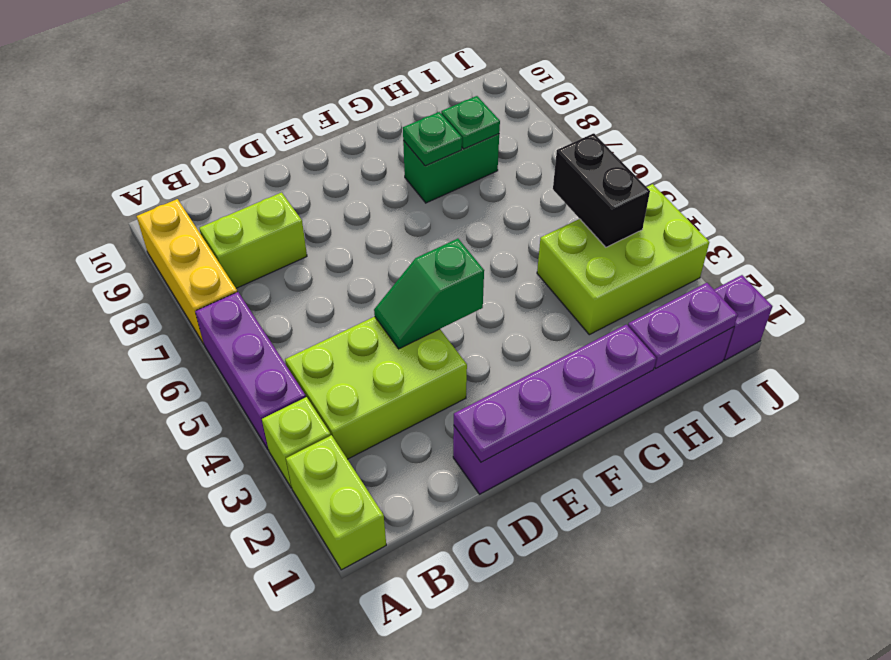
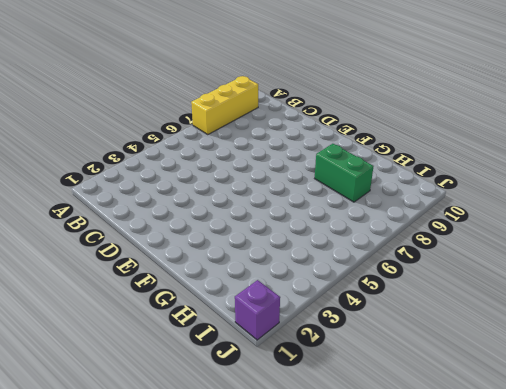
none -> lime brick A1:A2 level 1
none -> lime brick A3 level 1
none -> purple brick A4:A6 level 1

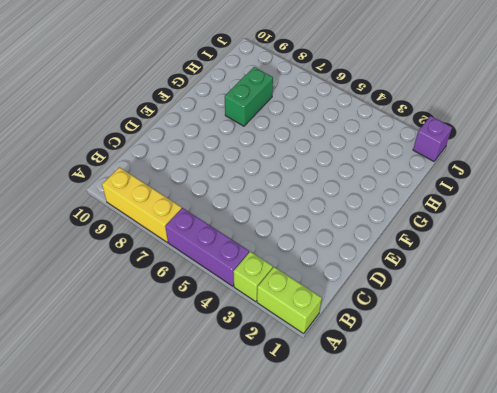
none -> lime brick B3:D4 level 1
none -> lime brick B8:C8 level 1
none -> purple brick D1:I1 level 1

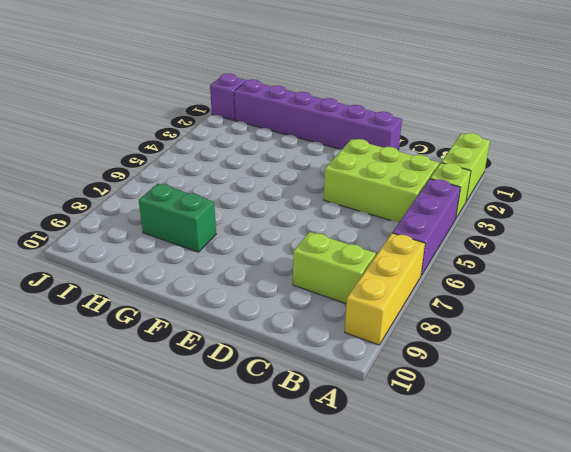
none -> lime brick H3:J4 level 1
none -> purple plate D1:G1 level 2
none -> green slope D4:E4 level 2 top E

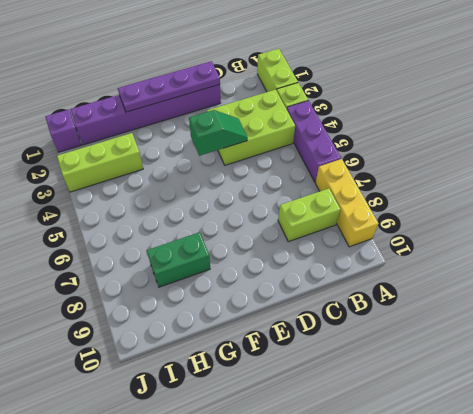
lime brick H3:J3 level 1 -> lime brick H3:J4 level 1
none -> green plate G8 level 2
none -> purple plate H1:I1 level 2
none -> green plate H8 level 2

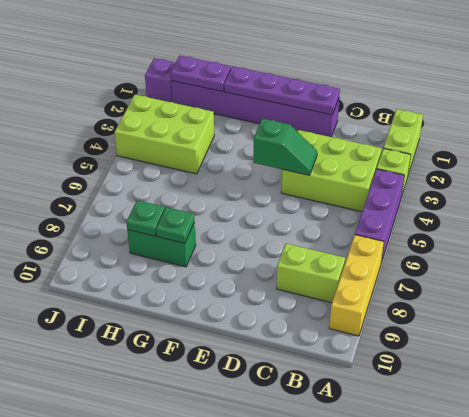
none -> black brick I4:I5 level 2

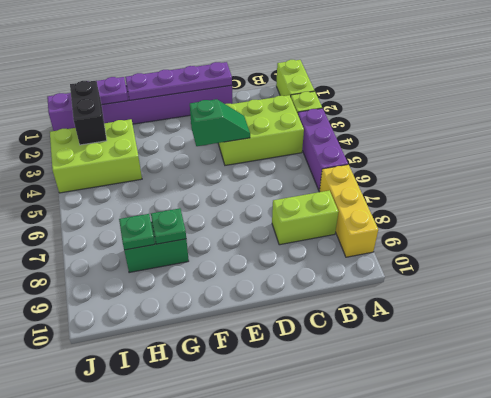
black brick I2:I3 level 2 -> black brick I4:I5 level 2

